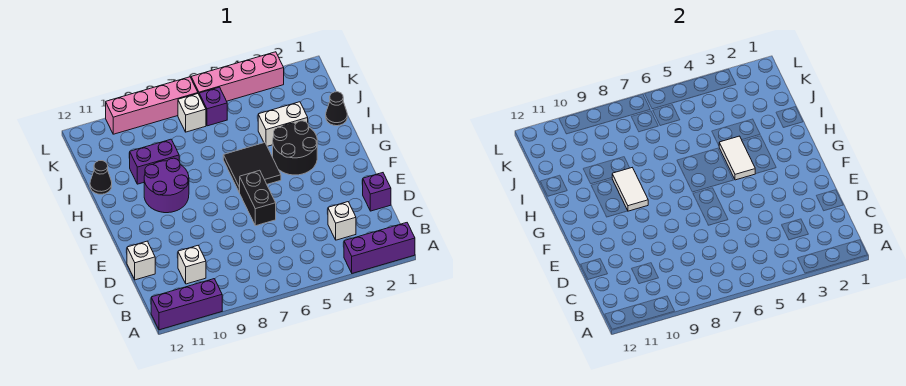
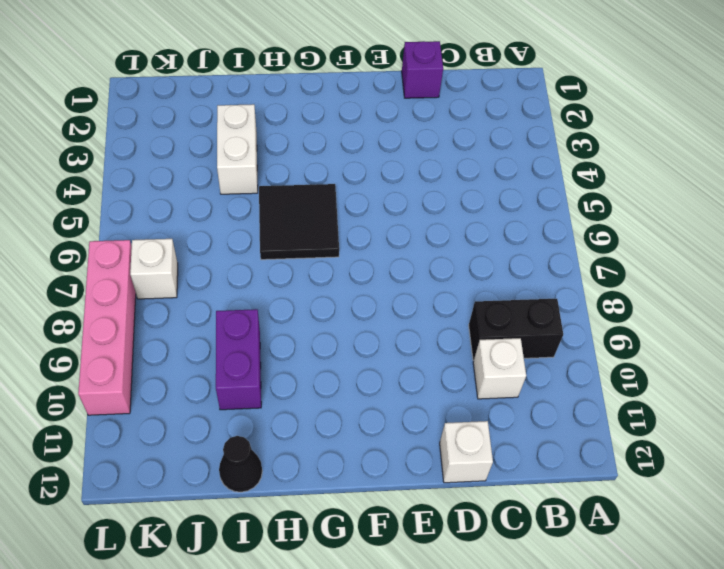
black brick B9:C9 level 1 -> black brick E6:F6 level 1
none -> purple brick A1:A3 level 1
none -> purple brick A10:A12 level 1
none -> white brick C3 level 1

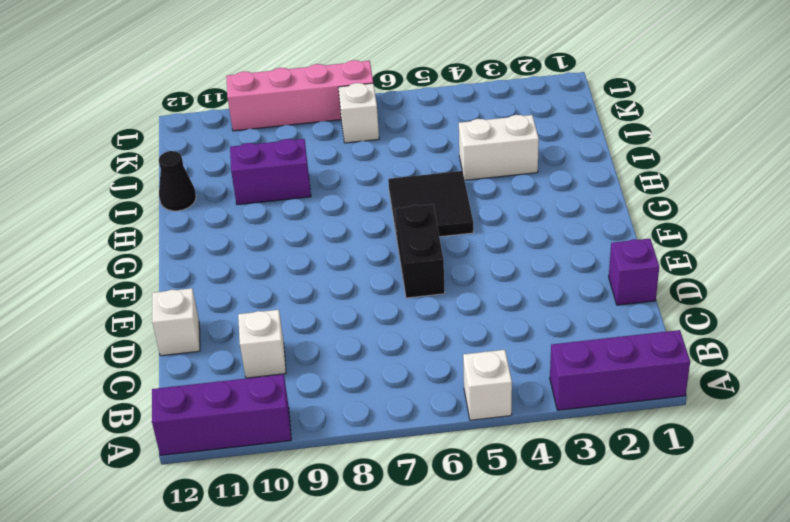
white brick A5 level 1 -> white brick C3 level 1
none -> black round brick G3:H4 level 1
none -> purple round brick G9:H10 level 1
none -> black cone I1 level 1

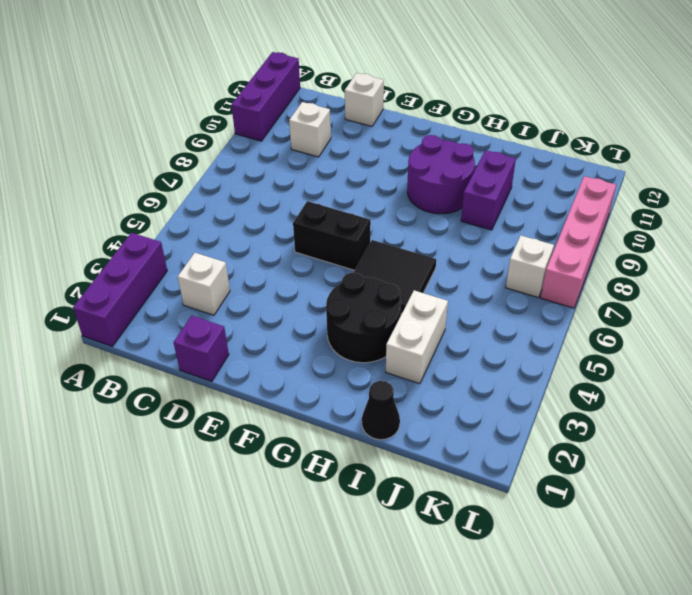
none -> black cone I12 level 1
none -> purple brick K6 level 1
none -> pink brick L3:L6 level 1

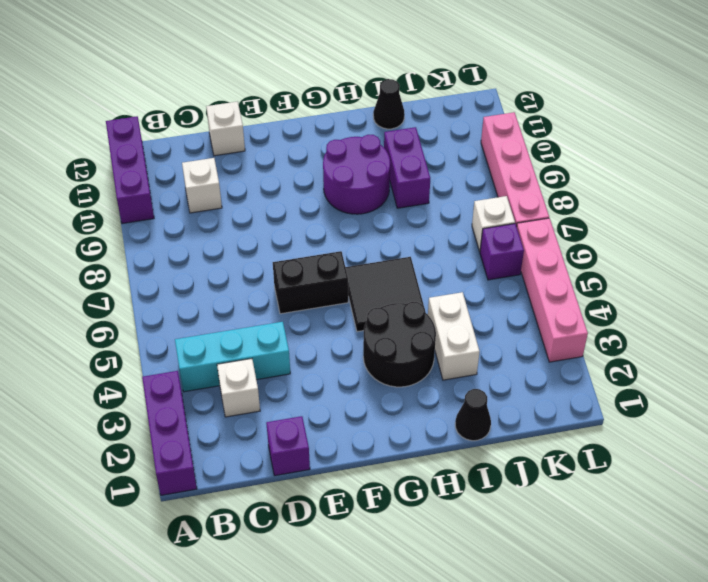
cyan brick B4:D4 level 1 -> none
none -> white tile G4:H4 level 2
none -> white tile G9:H9 level 2

